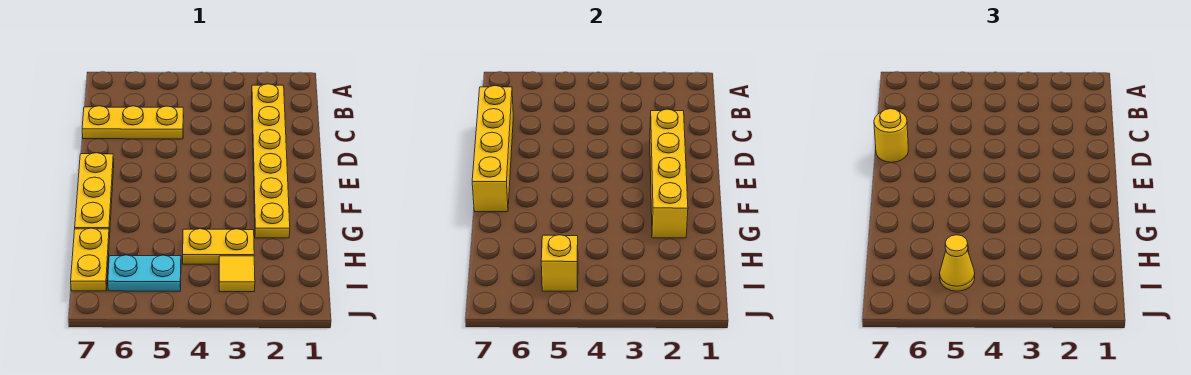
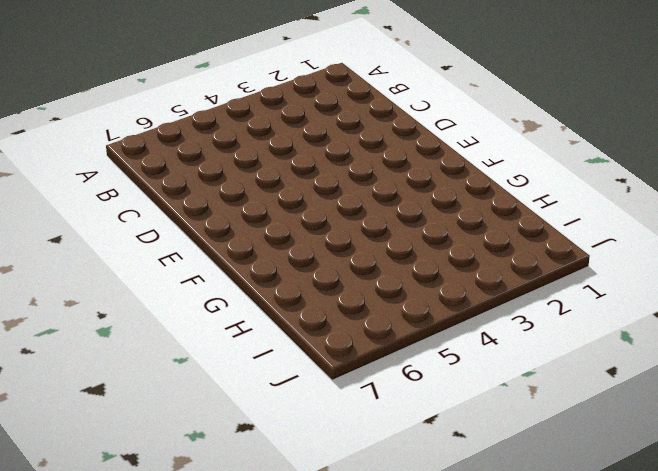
none -> yellow plate B2:G2 level 1
none -> yellow plate C5:C7 level 1
none -> yellow plate E7:G7 level 1

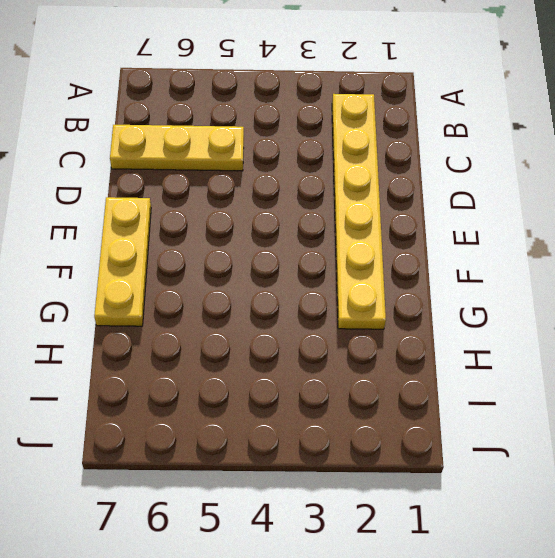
none -> yellow plate H3:H4 level 1
none -> yellow plate H7:I7 level 1
none -> yellow tile I3 level 1

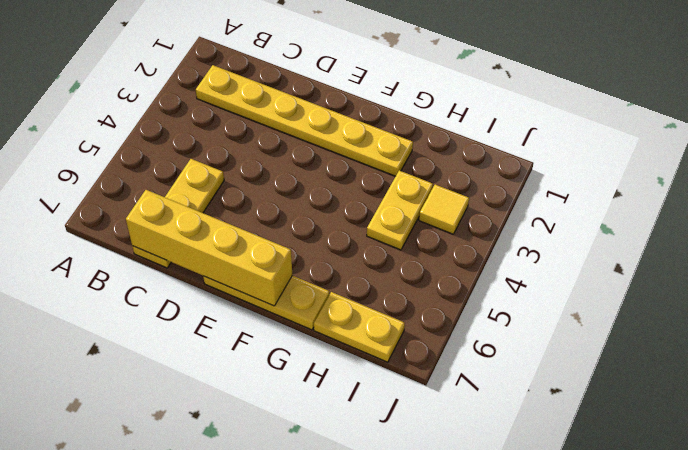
none -> cyan plate I5:I6 level 1
none -> yellow brick D2:G2 level 2
none -> yellow brick I5 level 2

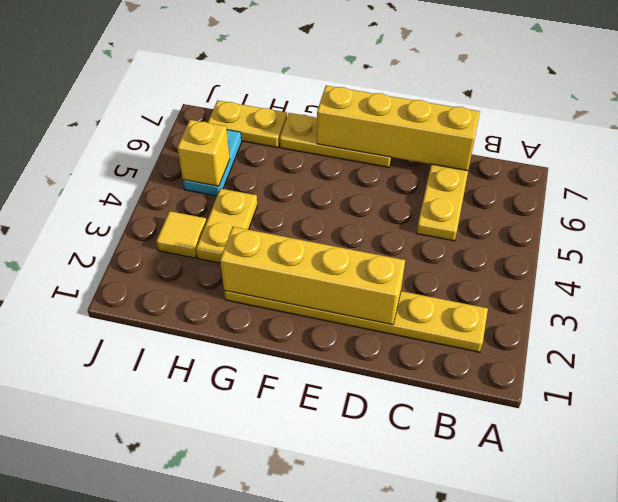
none -> yellow round brick D7 level 3
none -> yellow cone I5 level 3

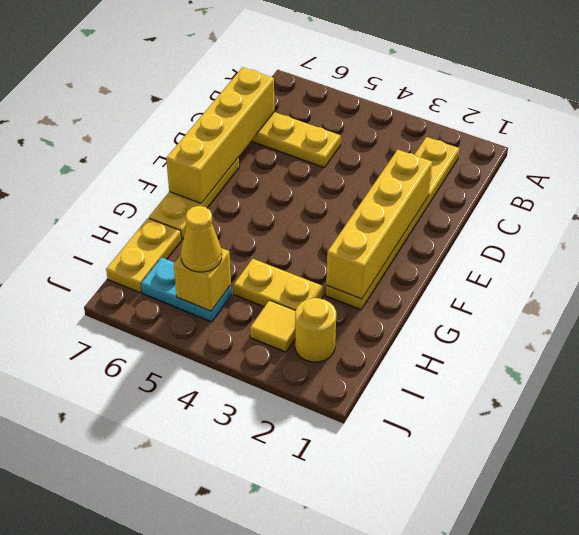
yellow round brick I2 level 1 -> yellow round brick D7 level 3

